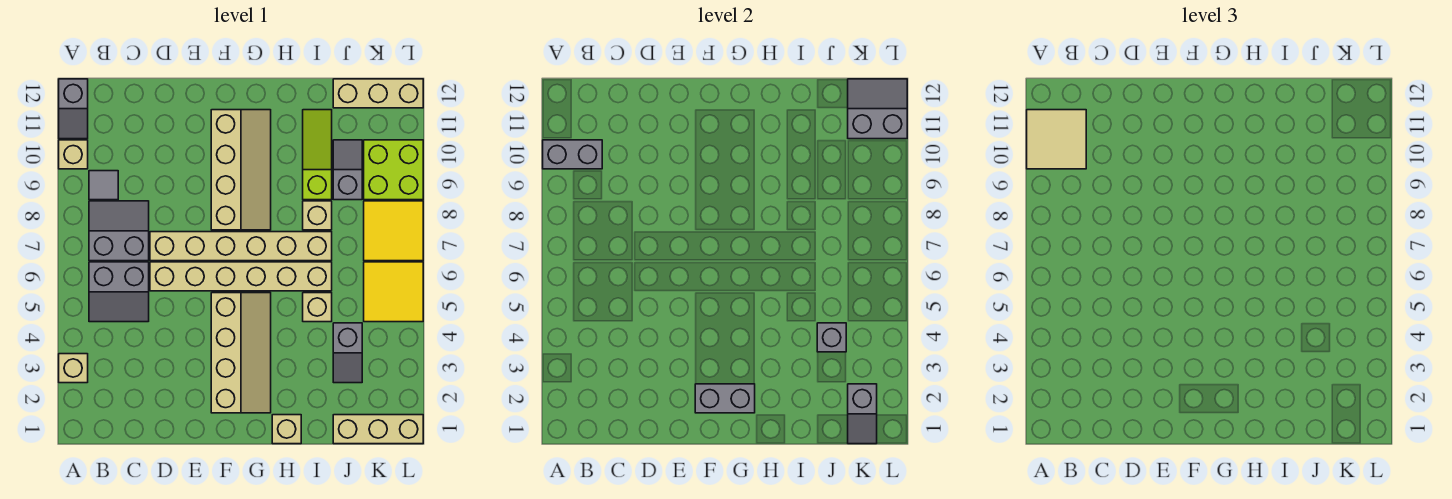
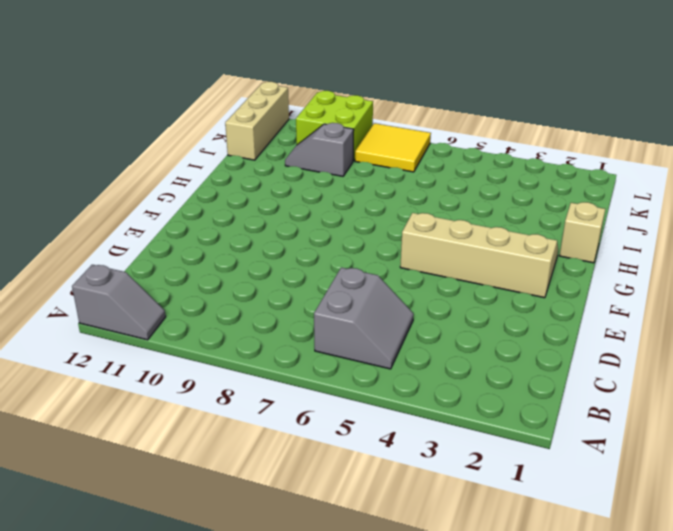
none -> tan brick A3 level 1
none -> tan brick A10 level 1
none -> grey slope B7:C8 level 1 top 7

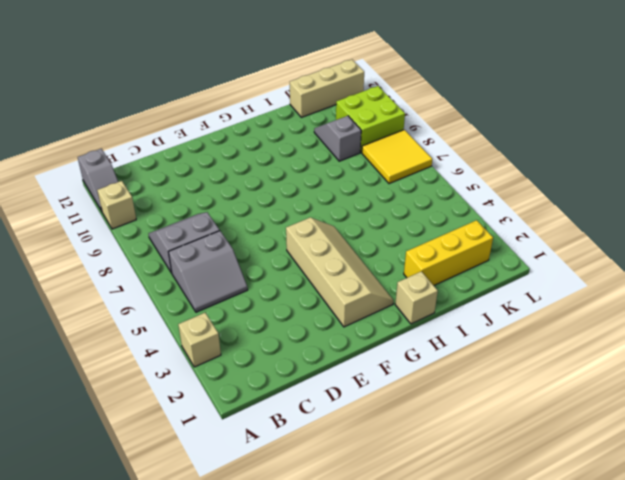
yellow brick I2:K2 level 1 -> none
none -> grey tile B9 level 1
none -> tan brick D6:I6 level 1
none -> tan brick D7:I7 level 1

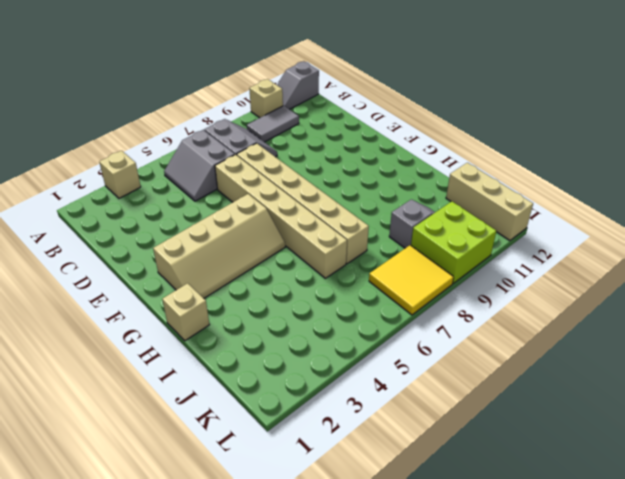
grey tile B9:B10 level 1 -> grey tile B9 level 1
none -> tan slope F8:G11 level 1 top F
none -> tan brick I5 level 1
none -> tan brick I8 level 1

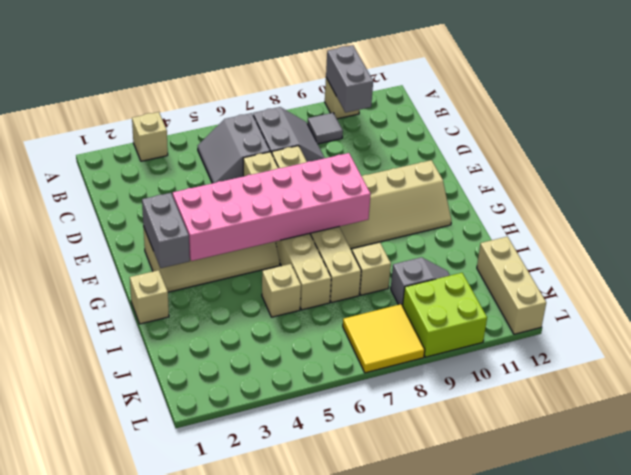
pink brick F3:G8 level 2 -> none
none -> grey slope A11:A12 level 1 top 12
none -> lime slope I9:I11 level 1 top 9
none -> tan brick J1:L1 level 1

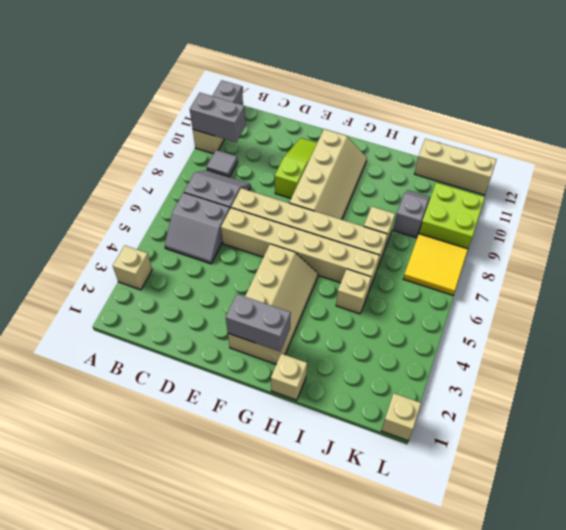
lime slope E9:E11 level 1 top 9 -> lime slope I9:I11 level 1 top 9
tan brick L1 level 1 -> tan brick J1:L1 level 1
none -> grey slope J3:J4 level 1 top 4
none -> yellow tile K5:L6 level 1
none -> grey brick J4 level 2

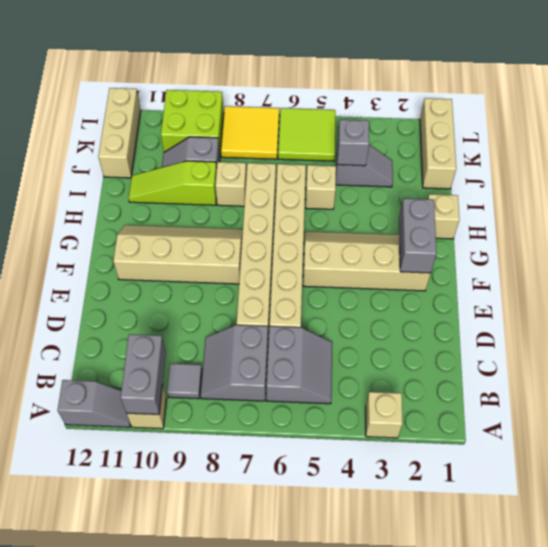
lime tile K5:L6 level 1 -> yellow tile K5:L6 level 1
none -> grey slope K1:K2 level 2 top 2
none -> grey slope K11:L12 level 2 top 11
none -> tan tile A10:B11 level 3

